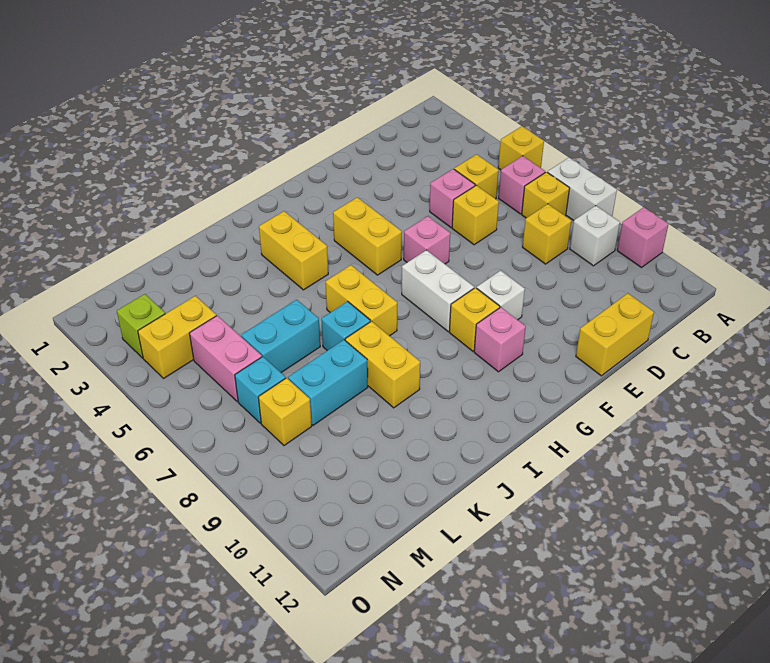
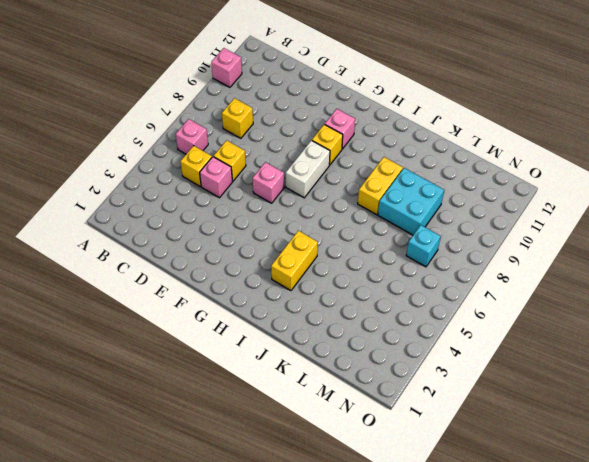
cyan brick K8:L9 level 1 -> cyan brick K8:L8 level 1
none -> yellow brick A5 level 1
none -> white brick A7:A8 level 1
none -> yellow brick B7 level 1

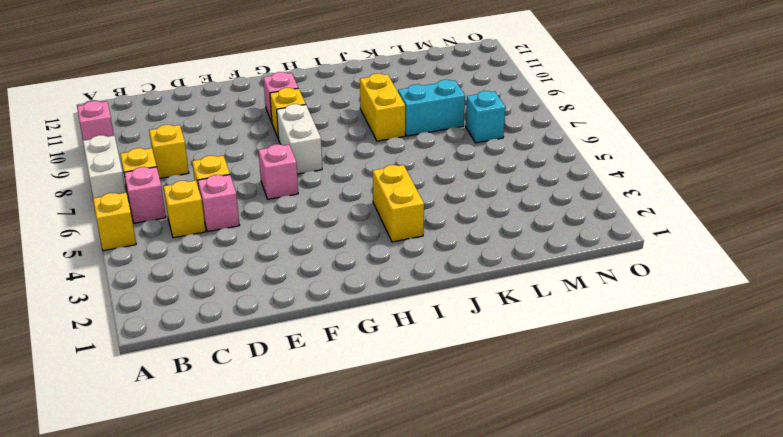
none -> white brick B9 level 1
none -> yellow brick D12:E12 level 1
none -> white brick F9 level 1

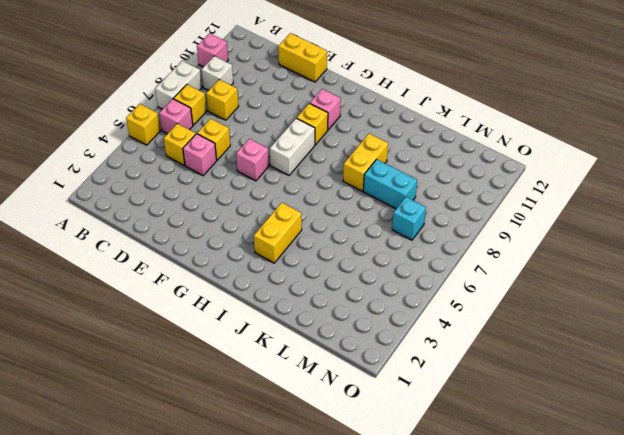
none -> white brick F9 level 1
none -> yellow brick G4:G5 level 1
none -> yellow brick I6:I7 level 1

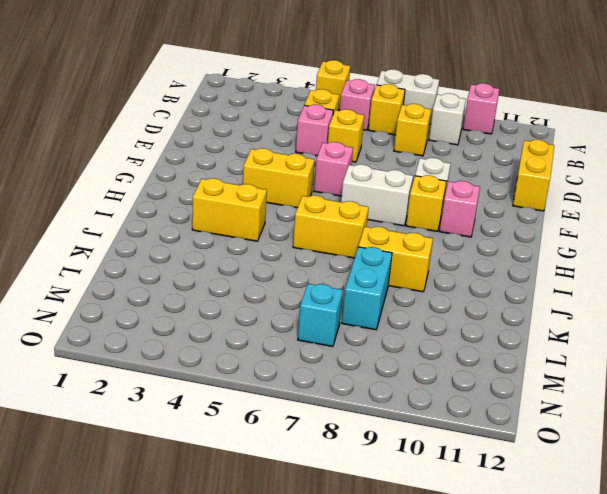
none -> cyan brick J7 level 1
none -> cyan brick K6:L6 level 1
none -> yellow brick M4:N4 level 1

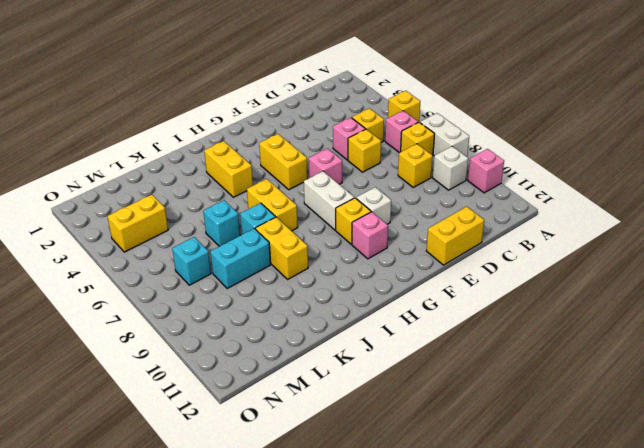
cyan brick K6 level 1 -> cyan brick K6:L6 level 1
none -> pink brick M5:M6 level 1
none -> yellow brick M8 level 1
none -> lime brick N3 level 1

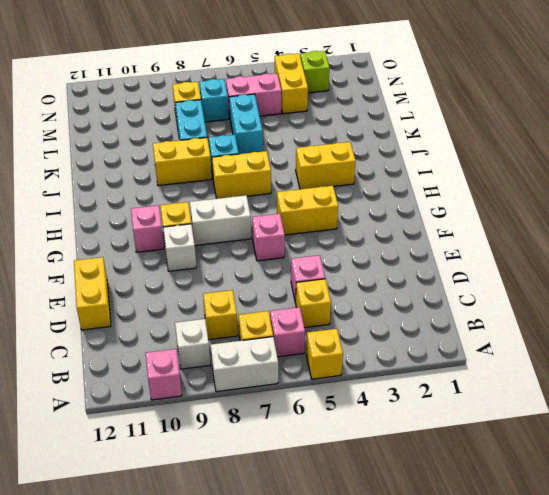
none -> yellow brick D6 level 1

